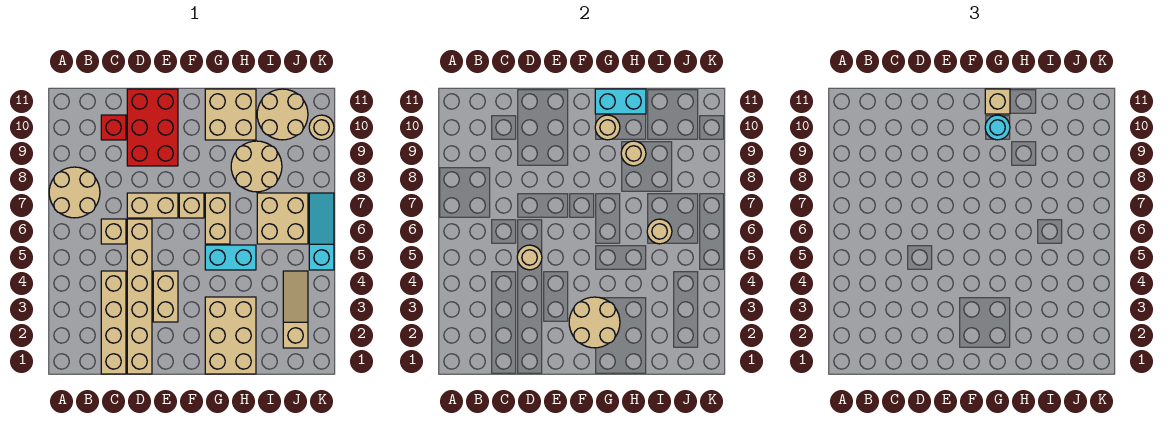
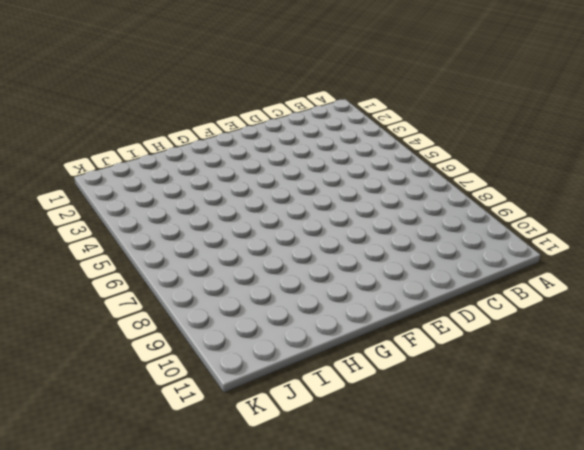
none -> tan round brick A7:B8 level 1
none -> tan brick C1:C4 level 1
none -> tan brick C6 level 1

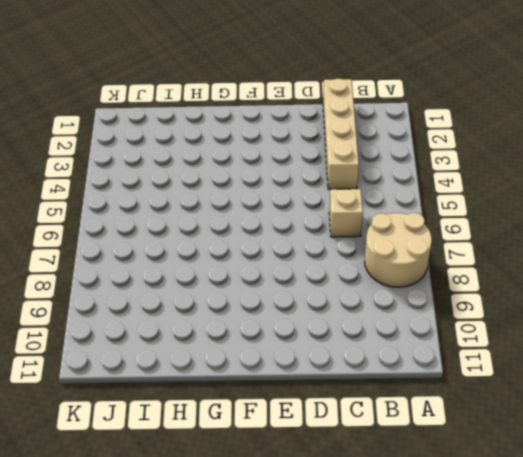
none -> red brick C10 level 1
none -> tan brick D1:D6 level 1
none -> tan brick D7:E7 level 1

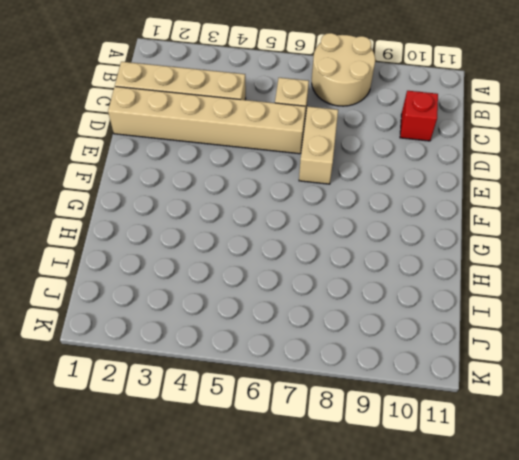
none -> red brick D9:E11 level 1
none -> tan brick E3:E4 level 1
none -> tan brick F7 level 1

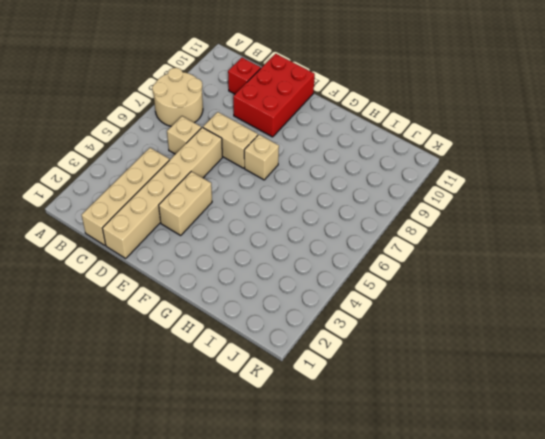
none -> tan brick G1:H3 level 1
none -> cyan brick G5:H5 level 1
none -> tan brick G6:G7 level 1

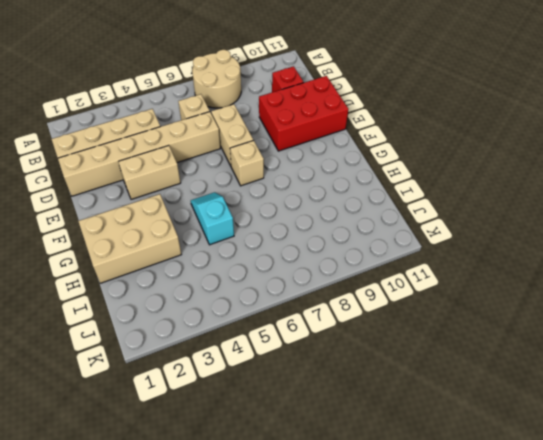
cyan slope G5:H5 level 1 top H -> cyan brick G5:H5 level 1
none -> tan brick G6:G7 level 1
none -> tan brick G10:H11 level 1
none -> tan round brick H8:I9 level 1

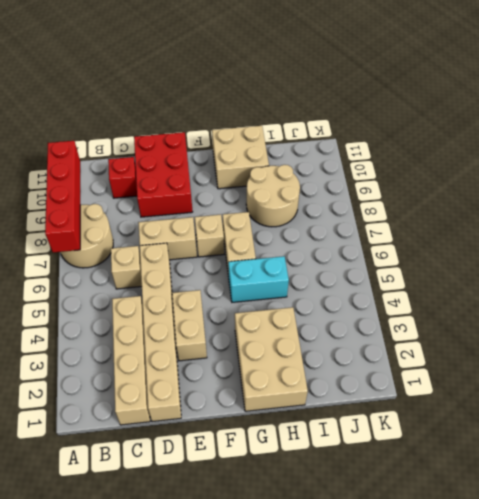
red brick A7:A10 level 2 -> none
none -> tan brick I6:J7 level 1
none -> tan round brick I10:J11 level 1
none -> tan slope J2:J4 level 1 top 2

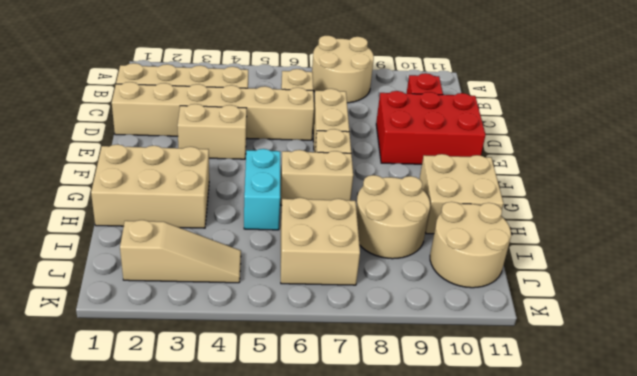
none -> cyan slope K5:K7 level 1 top 5
none -> tan round brick K10 level 1
none -> tan round brick D5 level 2

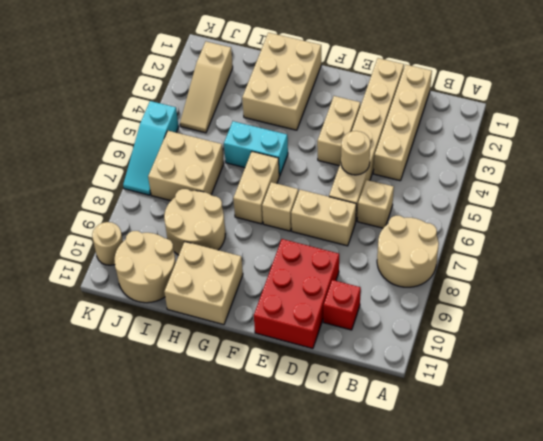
none -> tan round brick F2:G3 level 2
none -> tan round brick G10 level 2
none -> cyan brick G11:H11 level 2

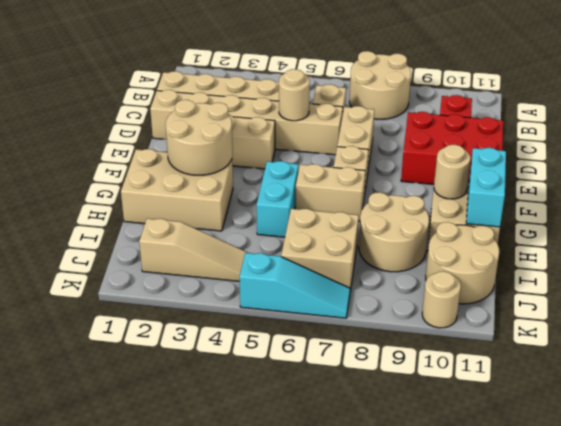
none -> tan round brick H9 level 2
none -> tan round brick I6 level 2
none -> cyan round brick G10 level 3

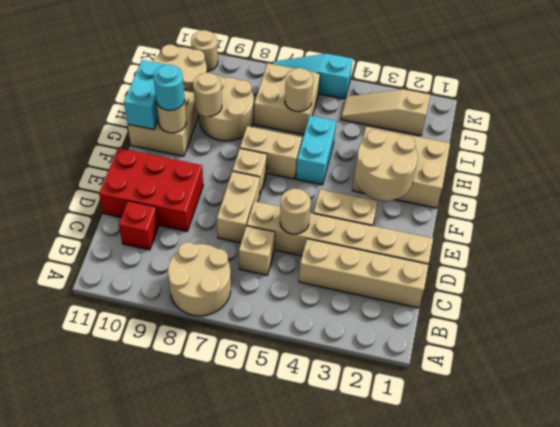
none -> tan brick G11 level 3

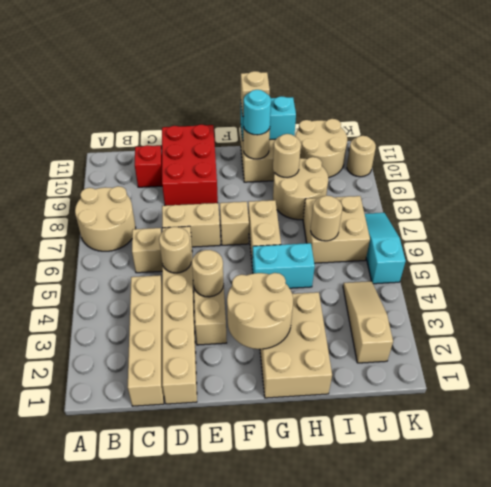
tan round brick E4 level 2 -> none

